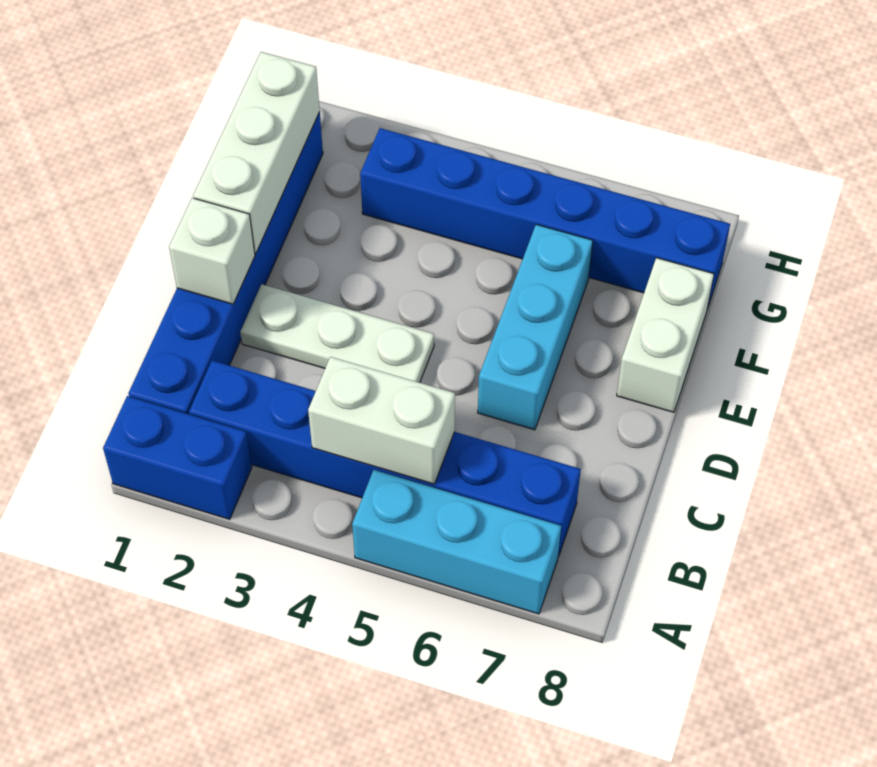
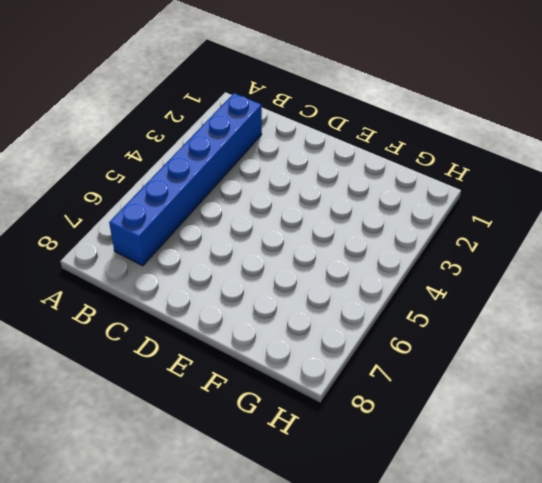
none -> blue brick A1:A2 level 1
none -> cyan brick A5:A7 level 1

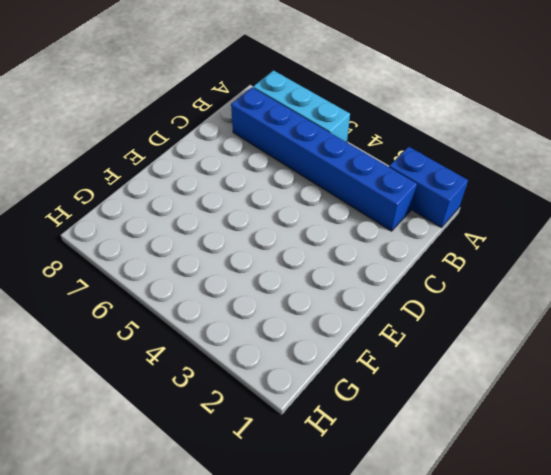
none -> blue brick B1:G1 level 1
none -> white plate D2:D4 level 1

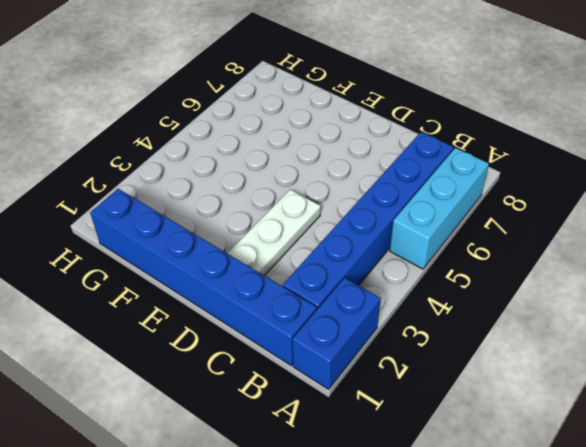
none -> cyan brick D6:F6 level 1
none -> white brick E8:F8 level 1

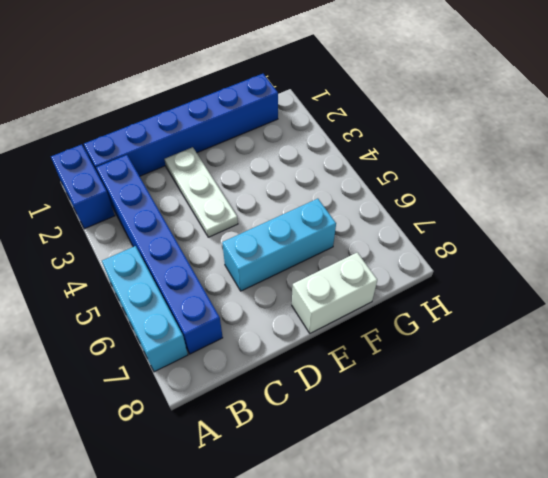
none -> blue brick G3:G8 level 1
none -> white brick B4:B5 level 2

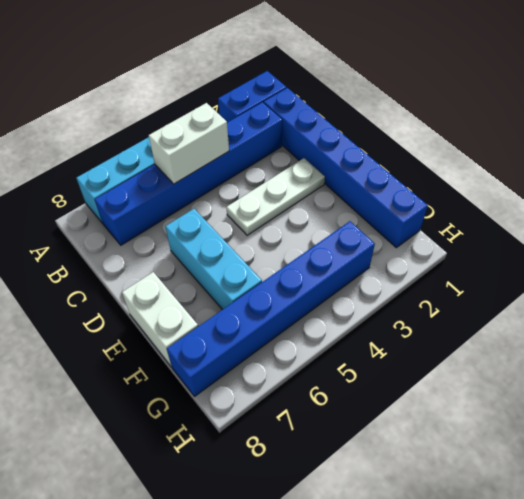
none -> white brick D1 level 2
none -> white brick E1:G1 level 2

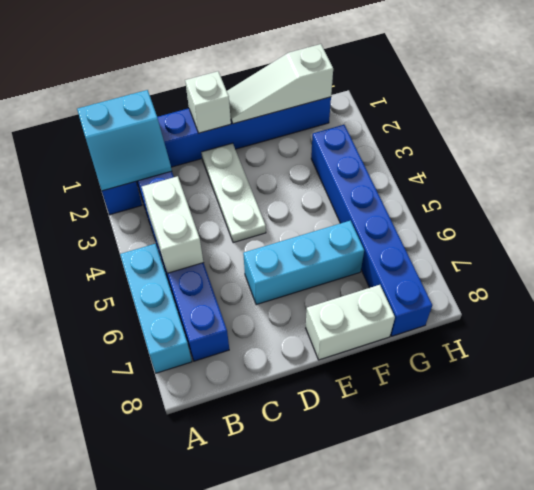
cyan slope A1:B2 level 2 top 1 -> none
white slope E1:G1 level 2 top G -> white brick E1:G1 level 2

